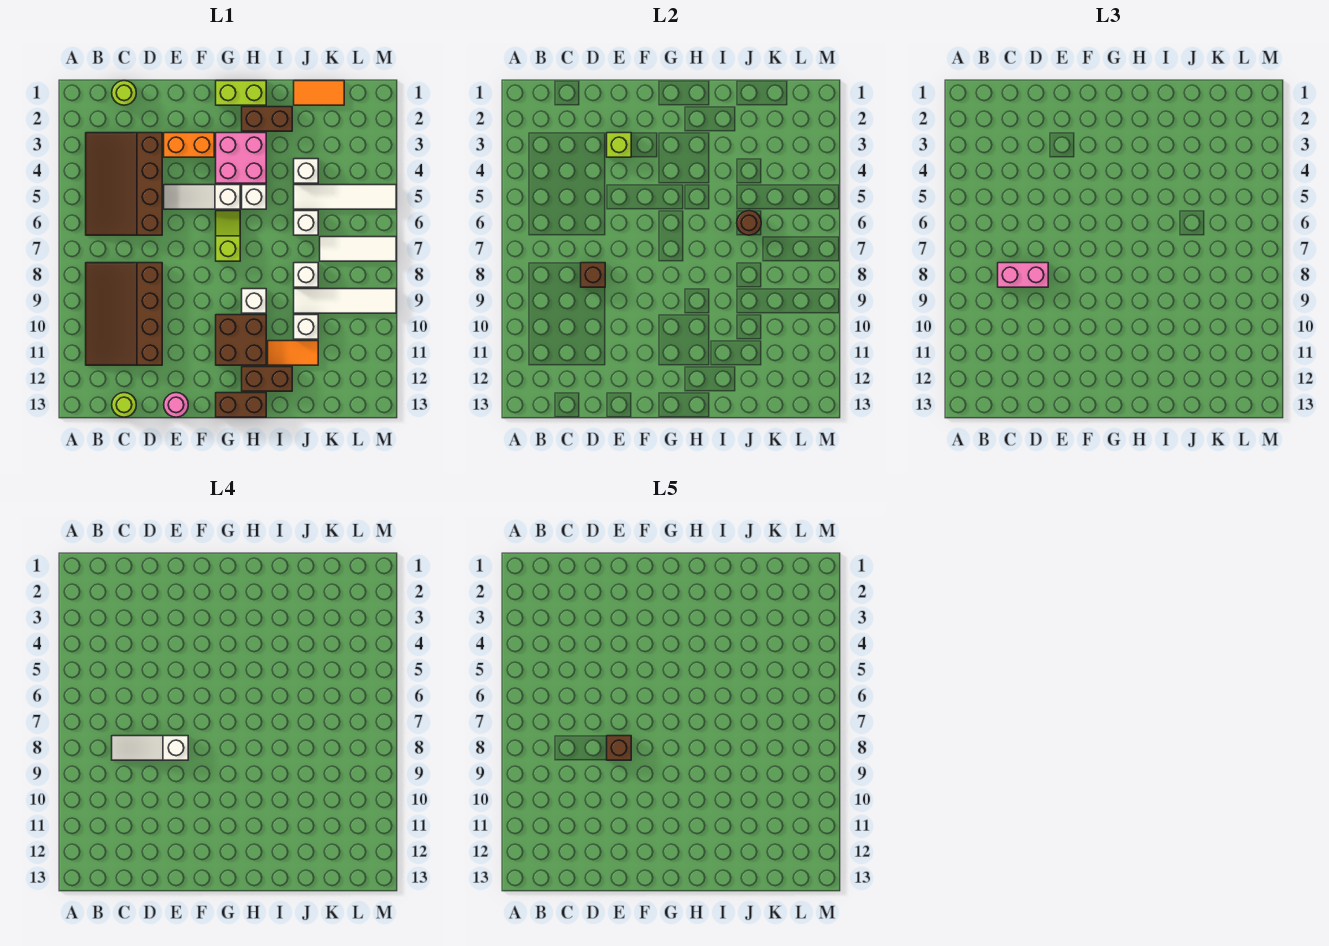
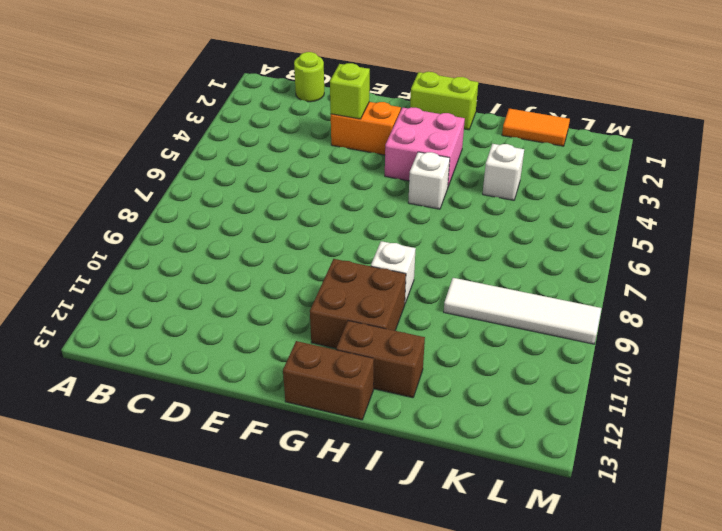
none -> brown slope B3:D6 level 1 top D
none -> brown slope B8:D11 level 1 top D
none -> lime round brick C13 level 1
none -> white slope E5:G5 level 1 top G

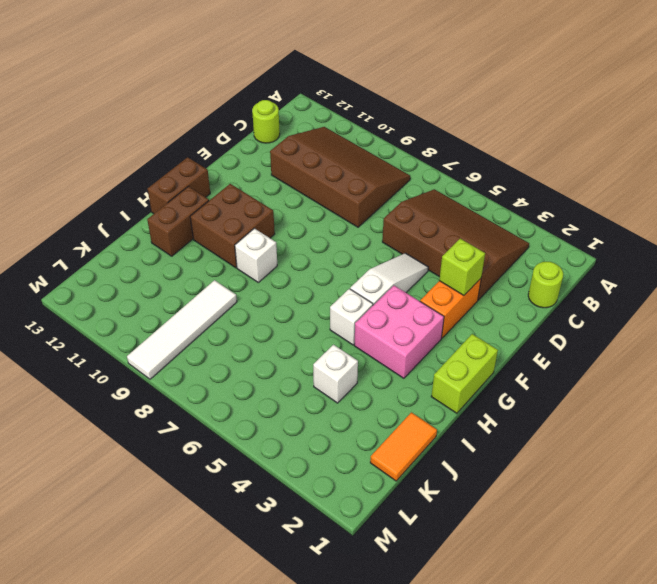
none -> pink round brick E13 level 1
none -> lime slope G6:G7 level 1 top 7
none -> brown brick H2:I2 level 1
none -> orange tile I11:J11 level 1

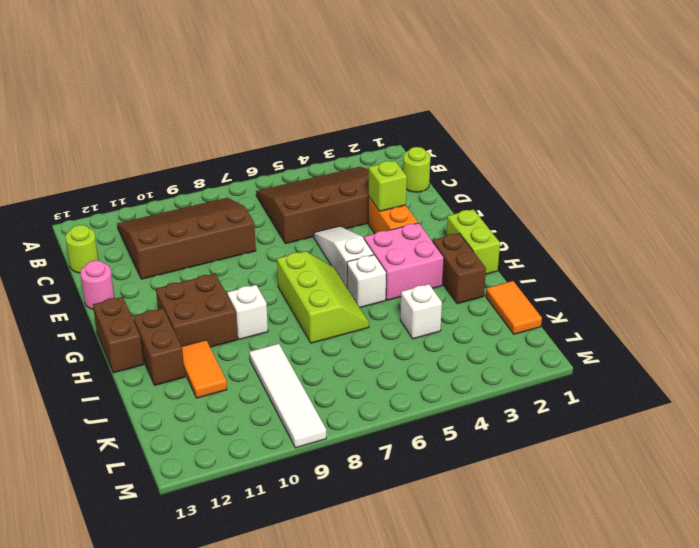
lime slope G6:I7 level 1 top 7 -> lime slope G6:G7 level 1 top 7
none -> white tile J5:M5 level 1
none -> white brick J6 level 1
none -> white brick J8 level 1
none -> white brick J10 level 1

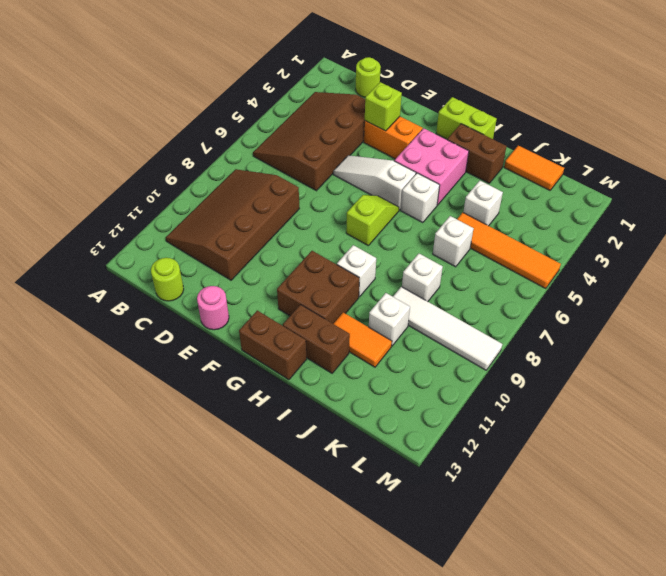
orange tile J5:M5 level 1 -> white tile J5:M5 level 1
none -> white tile K7:M7 level 1
none -> brown brick D8 level 2
none -> brown round brick J6 level 2
none -> pink brick C8:D8 level 3

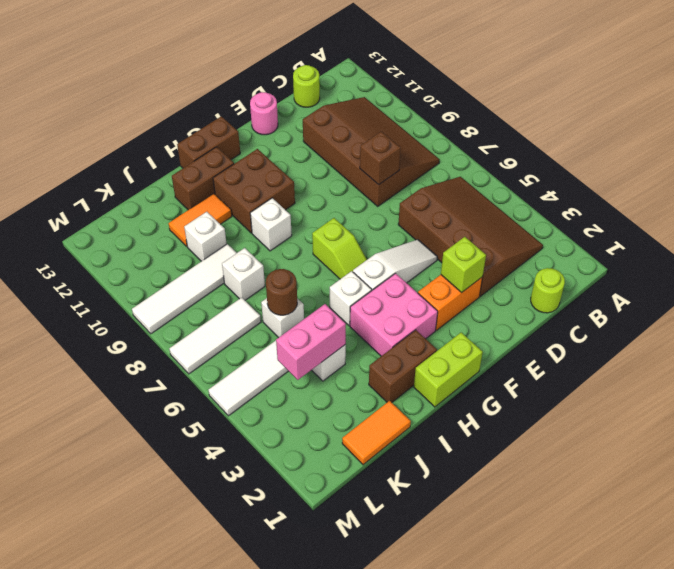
pink brick J4:K4 level 2 -> pink brick C8:D8 level 3
none -> white slope C8:E8 level 4 top E
none -> brown brick E8 level 5

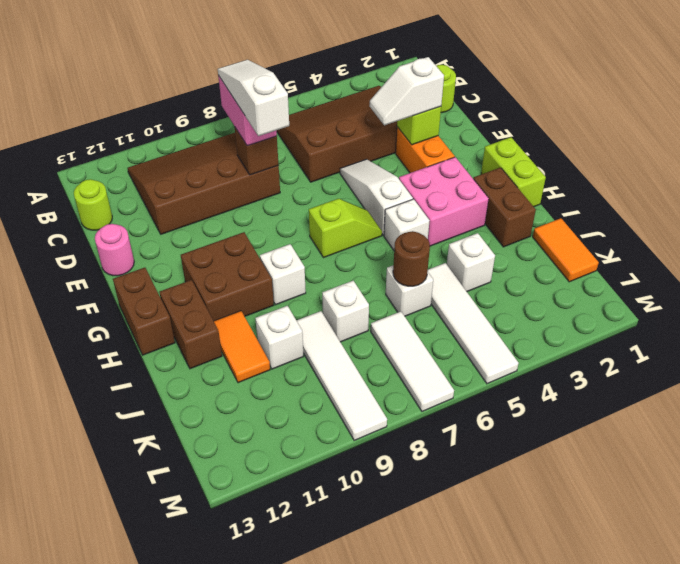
white slope E3:E4 level 3 top 3 -> none
none -> brown brick E8 level 5

